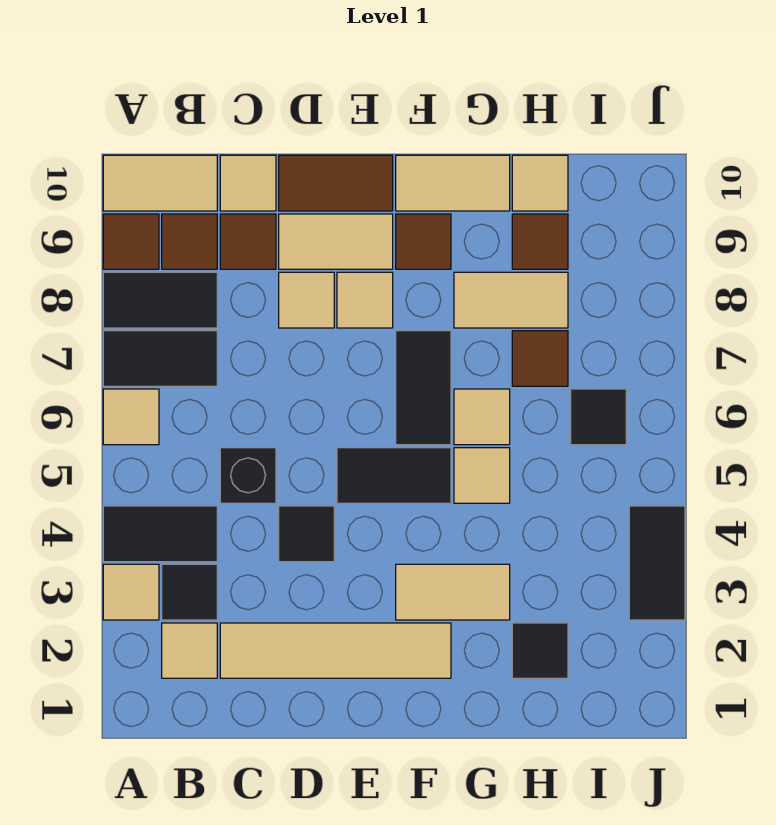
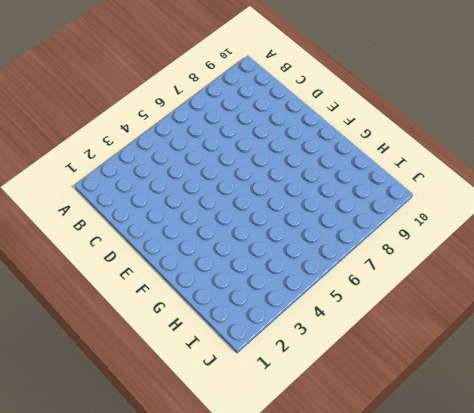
none -> tan tile A3 level 1
none -> black tile A4:B4 level 1
none -> tan tile A6 level 1
none -> black tile A7:B7 level 1

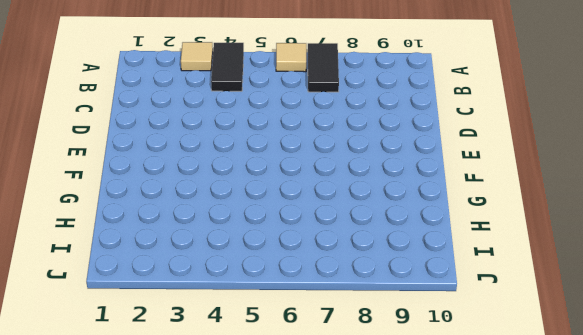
none -> black tile A8:B8 level 1
none -> brown tile A9 level 1
none -> tan tile A10:B10 level 1
none -> tan tile B2 level 1

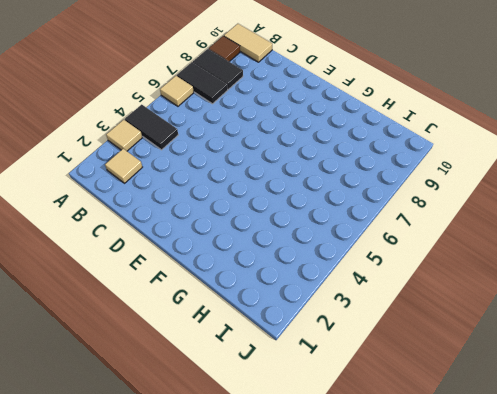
none -> black tile B3 level 1
none -> brown tile B9 level 1
none -> tan tile C2:F2 level 1
none -> black brick C5 level 1

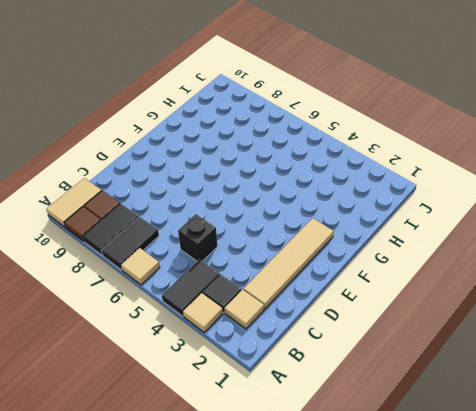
none -> brown tile C9 level 1
none -> tan tile C10 level 1
none -> black tile D4 level 1
none -> tan tile D8 level 1

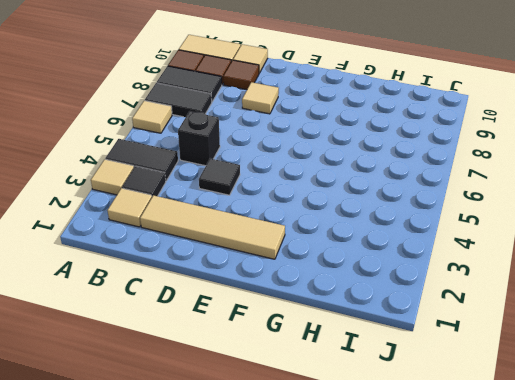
none -> tan tile D9:E9 level 1
none -> brown tile D10:E10 level 1
none -> black tile E5:F5 level 1
none -> tan tile E8 level 1

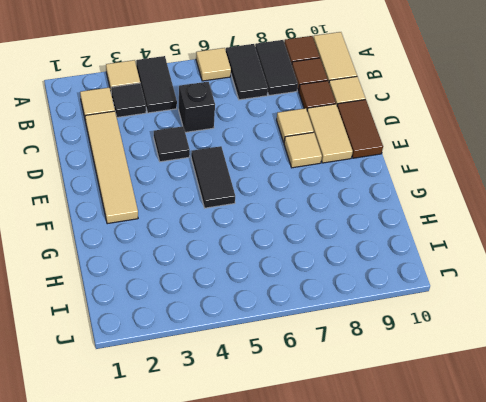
none -> tan tile F3:G3 level 1
none -> black tile F6:F7 level 1
none -> brown tile F9 level 1
none -> tan tile F10:G10 level 1

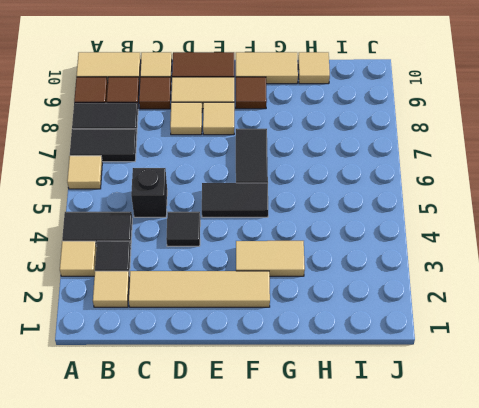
none -> tan tile G5 level 1
none -> tan tile G6 level 1
none -> tan tile G8:H8 level 1
none -> black tile H2 level 1

